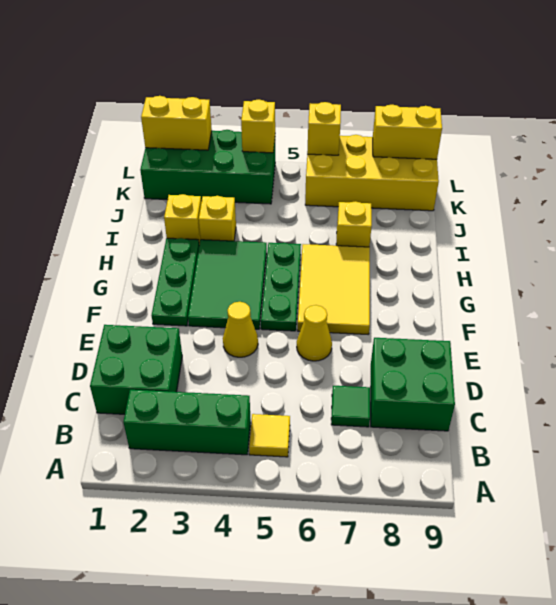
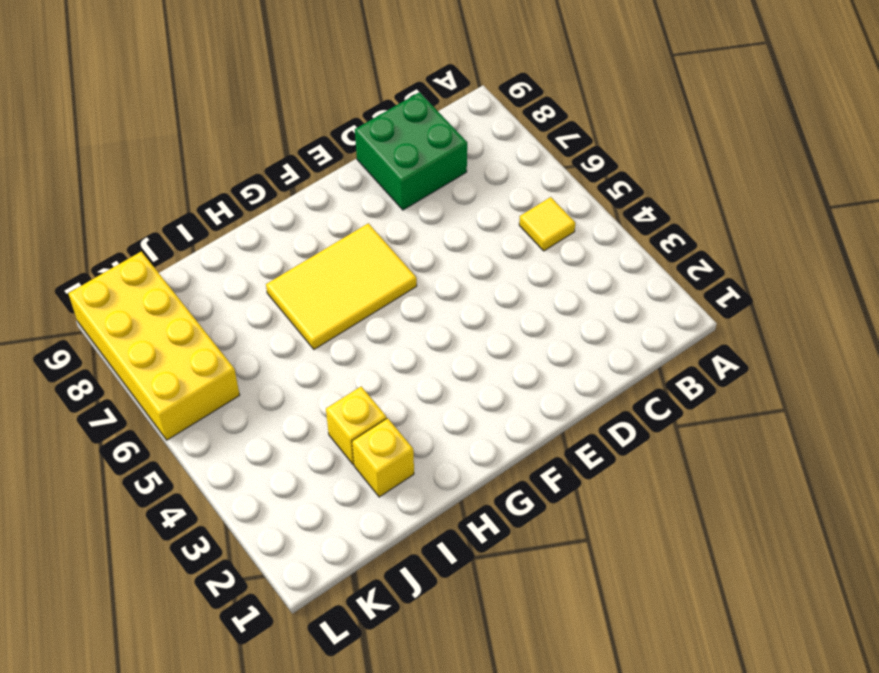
none -> green brick B2:B4 level 1
none -> green brick C1:D2 level 1
none -> green tile C7 level 1

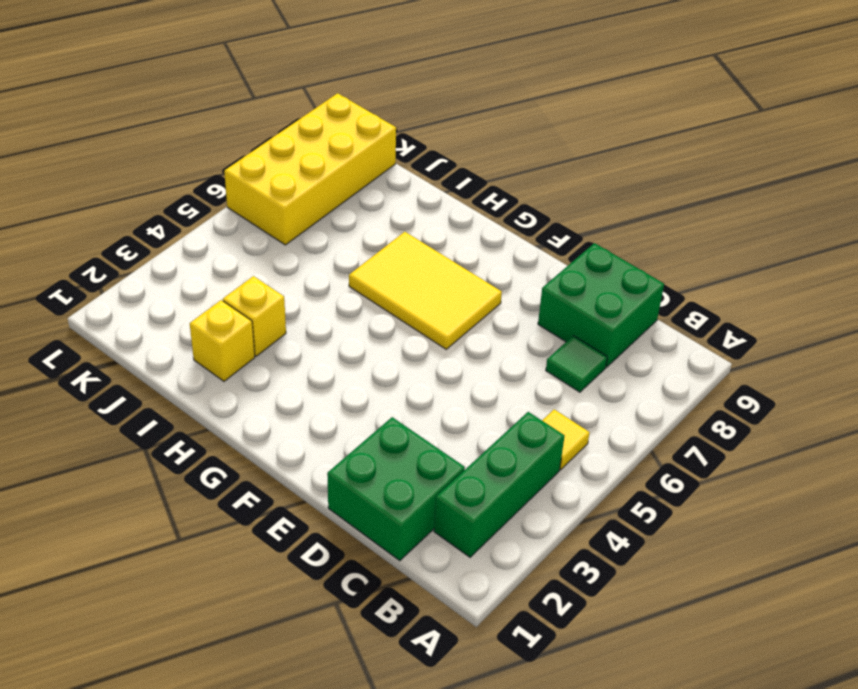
none -> yellow cone E4 level 1
none -> yellow cone E6 level 1
none -> green plate F2:H2 level 1

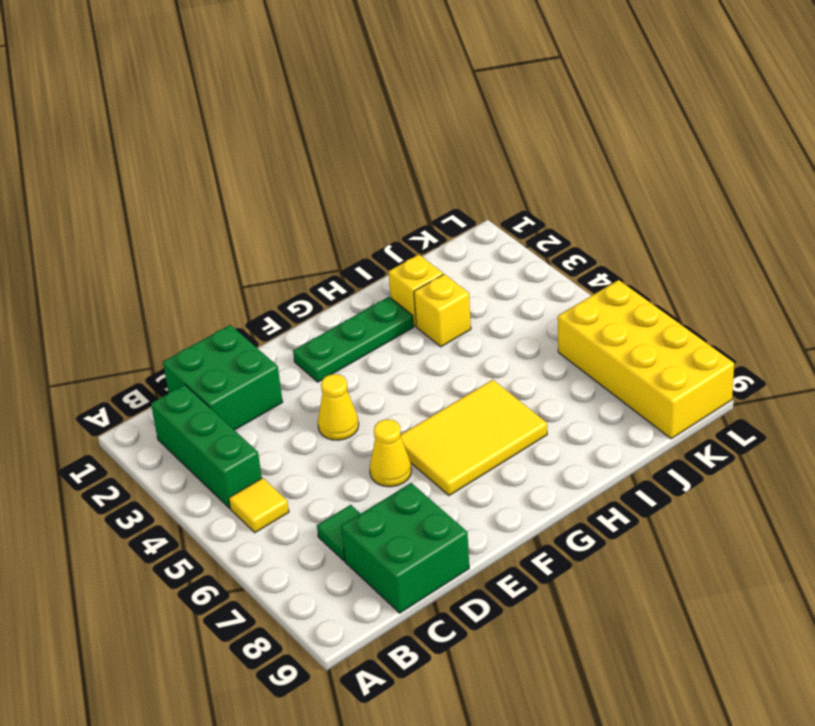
none -> green tile F3:H4 level 1
none -> green plate F5:H5 level 1
none -> yellow brick I7 level 1

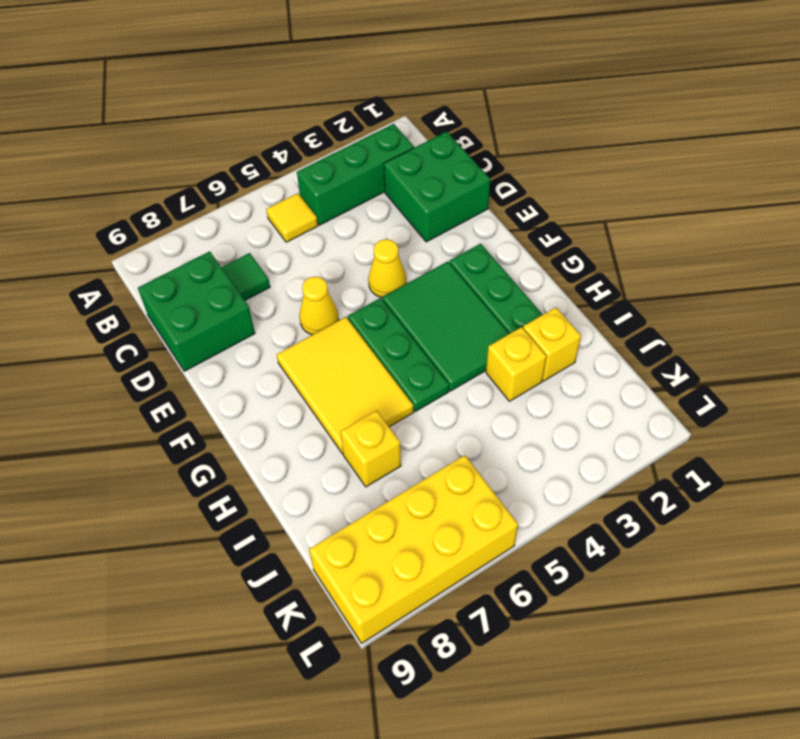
none -> green brick K1:L4 level 1
none -> yellow brick L1:L2 level 2
none -> yellow brick L4 level 2

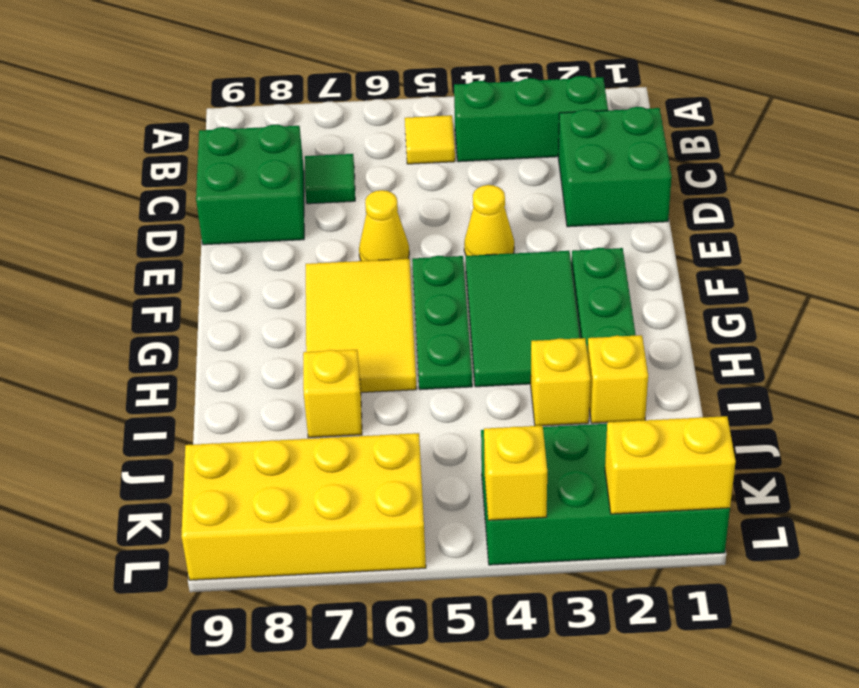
none -> yellow brick L6 level 2
none -> yellow brick L8:L9 level 2

